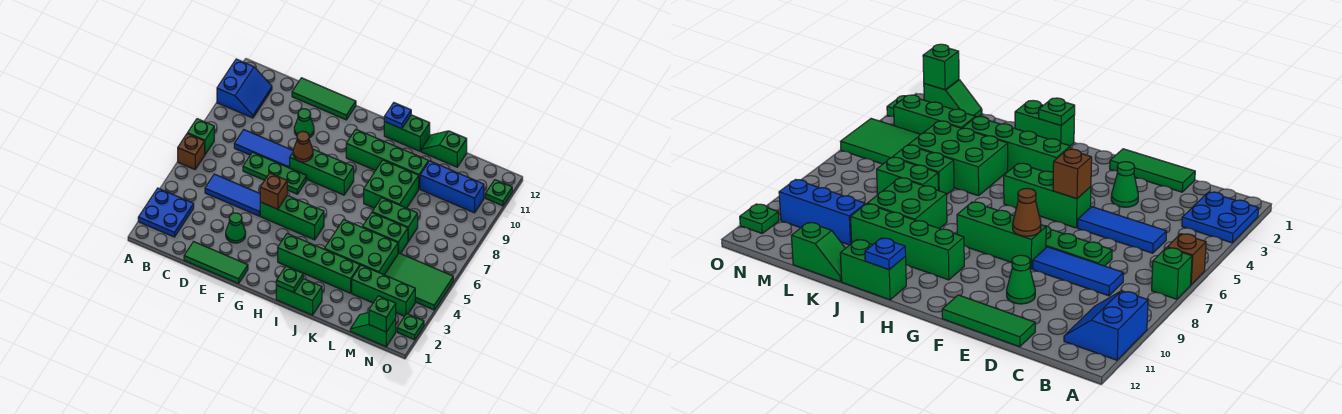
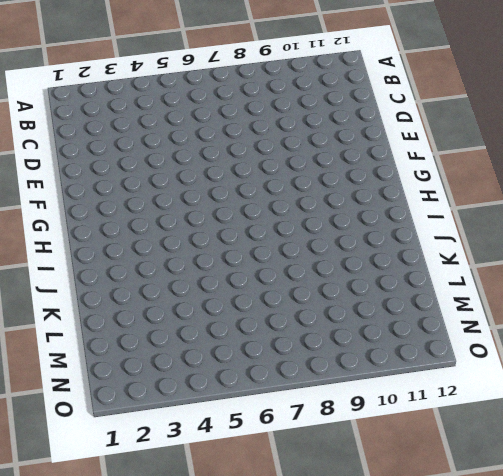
none -> blue plate A2:B3 level 1
none -> brown brick A6 level 1
none -> green brick A7 level 1
none -> blue slope A10:B11 level 1 top A

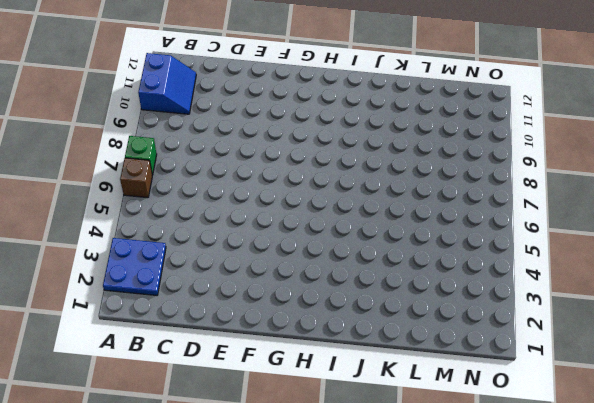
none -> blue tile C5:E5 level 1
none -> blue tile C8:E8 level 1
none -> green tile D1:F1 level 1
none -> green plate D7:F7 level 1

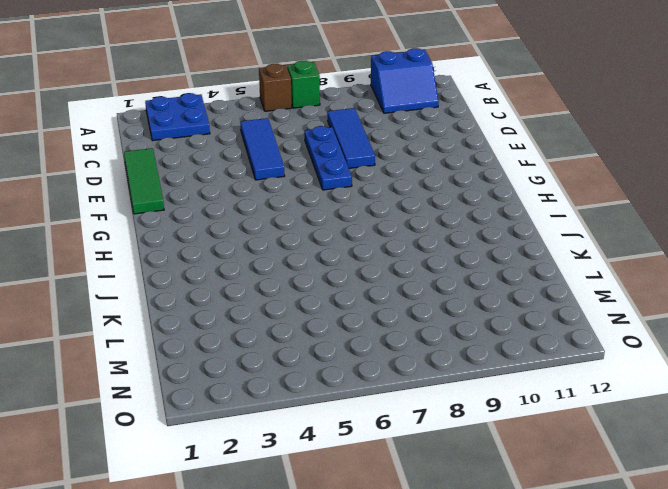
blue plate D7:F7 level 1 -> green plate D7:F7 level 1
none -> green tile D12:F12 level 1
none -> green cone E3 level 1
none -> green cone E10 level 1
none -> green brick F5:H5 level 1

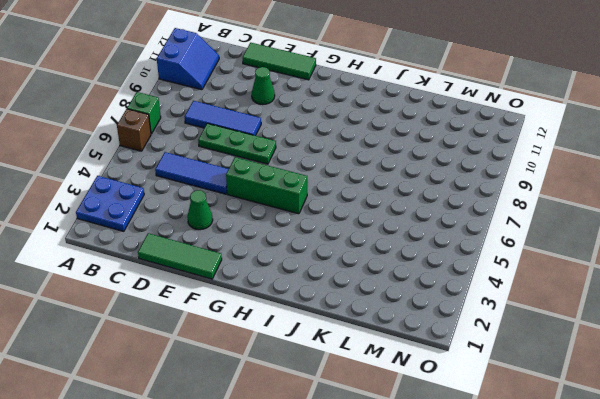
none -> green brick F8:H8 level 1
none -> green brick H3:K3 level 1
none -> green brick H10:K10 level 1
none -> green brick I1:J1 level 1

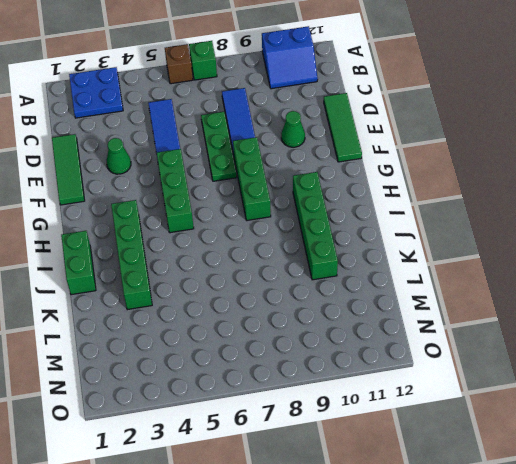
none -> green brick I12:J12 level 1
none -> green brick J4:L5 level 1
none -> green brick J8:K9 level 1
none -> green brick K6:L6 level 1

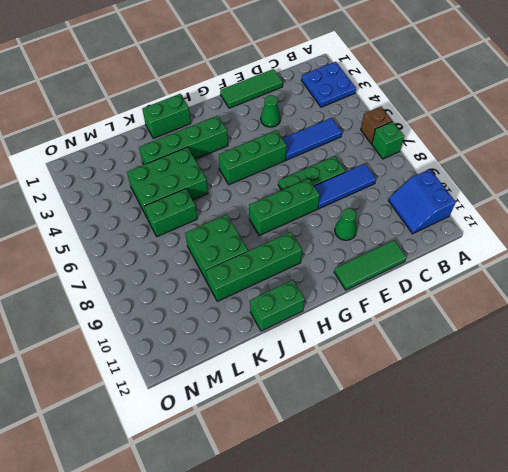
none -> green brick K7:L7 level 1
none -> green slope K12:L12 level 1 top L
none -> green brick L3:N3 level 1
none -> blue brick L10:N10 level 1

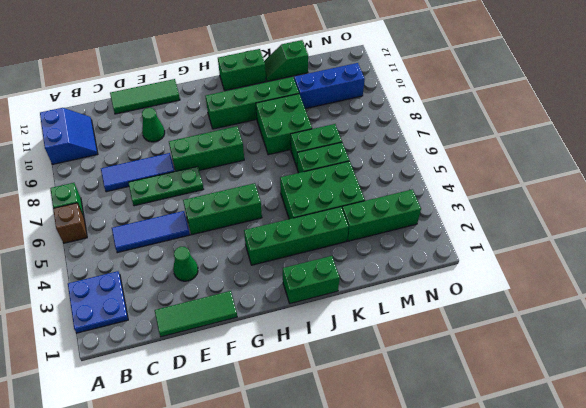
none -> green slope M1:N1 level 1 top N
none -> green tile M4:O5 level 1
none -> green plate O2 level 1
none -> green plate O11 level 1

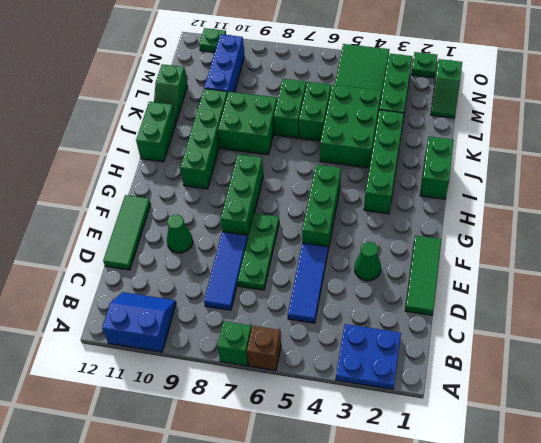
none -> brown brick F5 level 2
none -> brown cone F8 level 2
none -> green plate I1 level 2
none -> blue plate I12 level 2

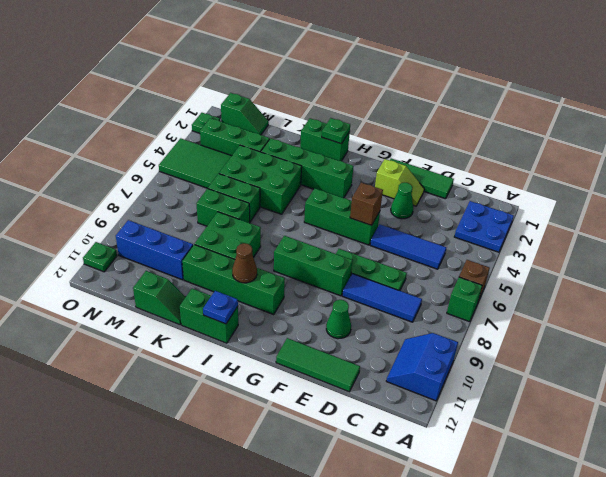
lime slope E2:F2 level 1 top F -> none
brown cone I10 level 2 -> brown cone F8 level 2
none -> green brick N1 level 2

